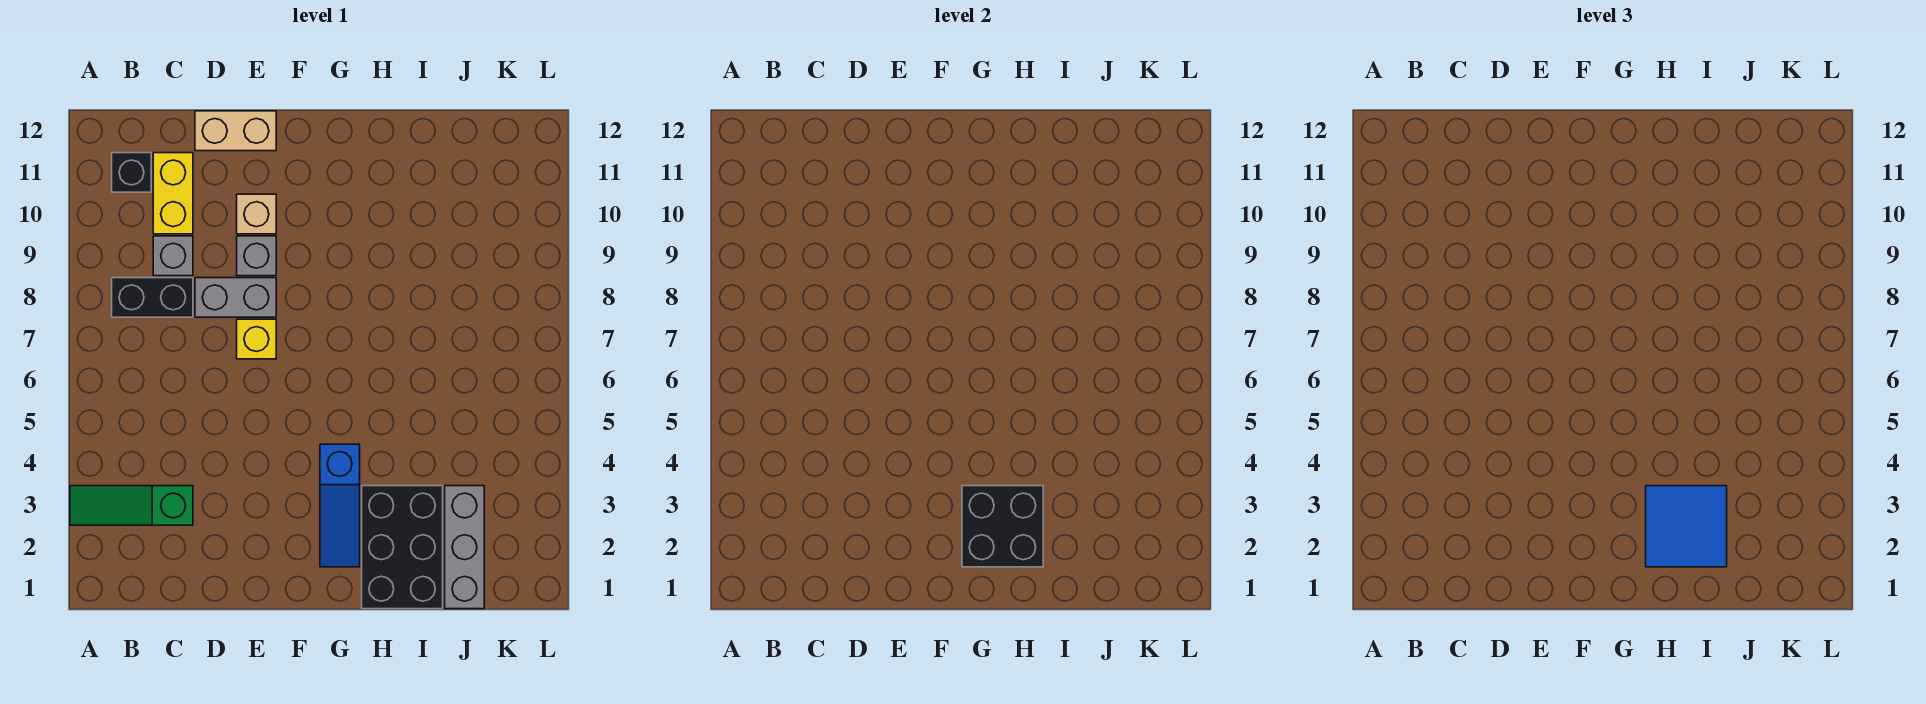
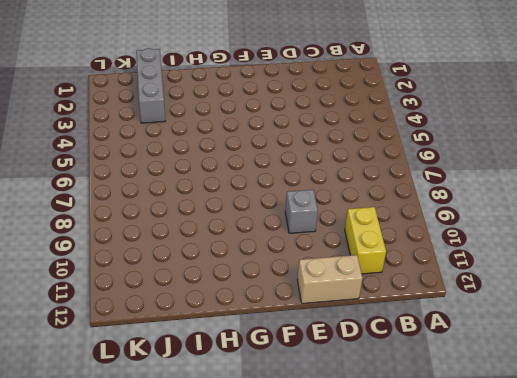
none -> green slope A3:C3 level 1 top C
none -> black brick B8:C8 level 1
none -> black brick B11 level 1

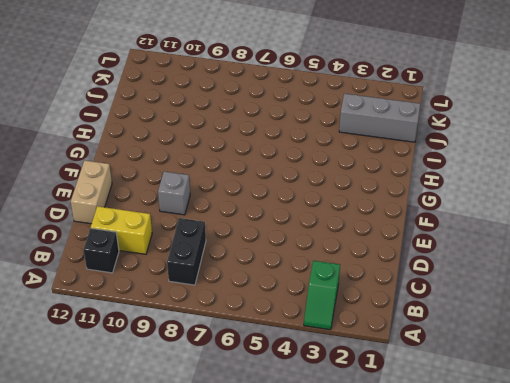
green slope A3:B3 level 1 top B -> green slope A3:C3 level 1 top C
none -> grey brick C9 level 1
none -> grey brick D8:E8 level 1
none -> yellow brick E7 level 1

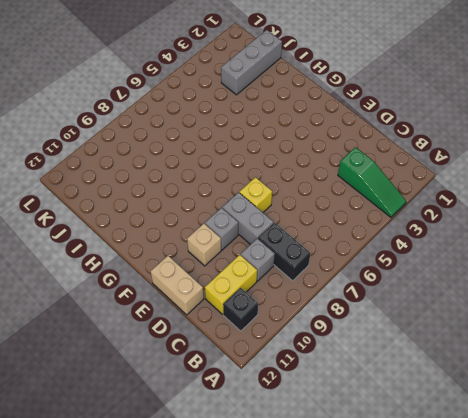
none -> blue slope G2:G4 level 1 top 4
none -> black brick H1:I3 level 1
none -> black brick G2:H3 level 2

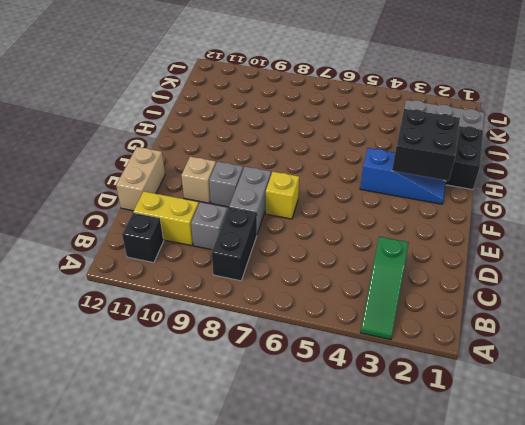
none -> blue tile H2:I3 level 3

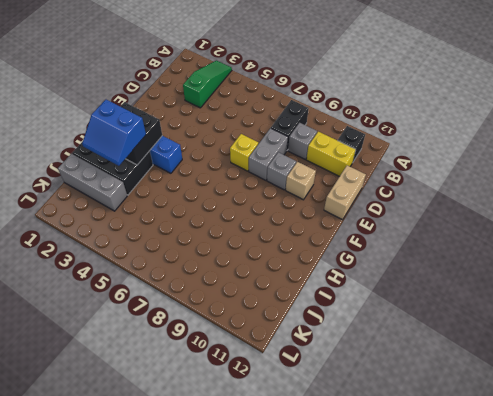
blue slope H2:I3 level 3 top H -> blue tile H2:I3 level 3

